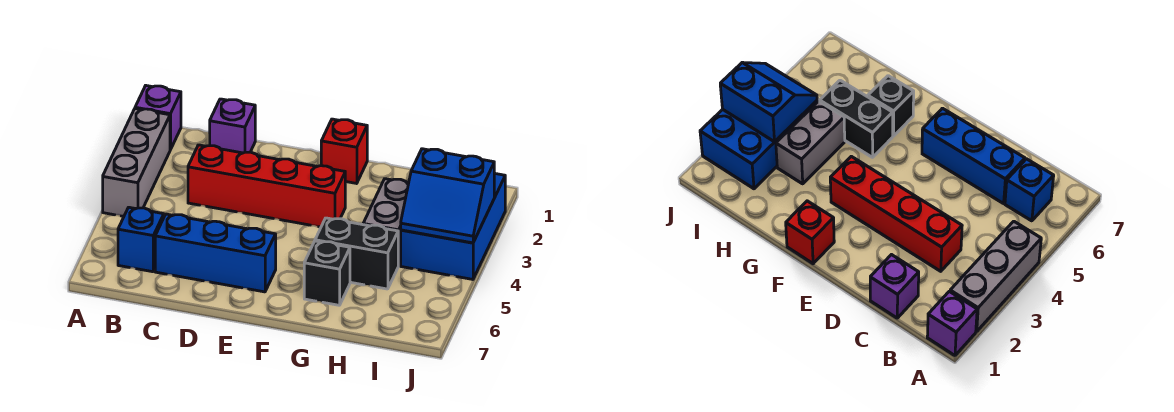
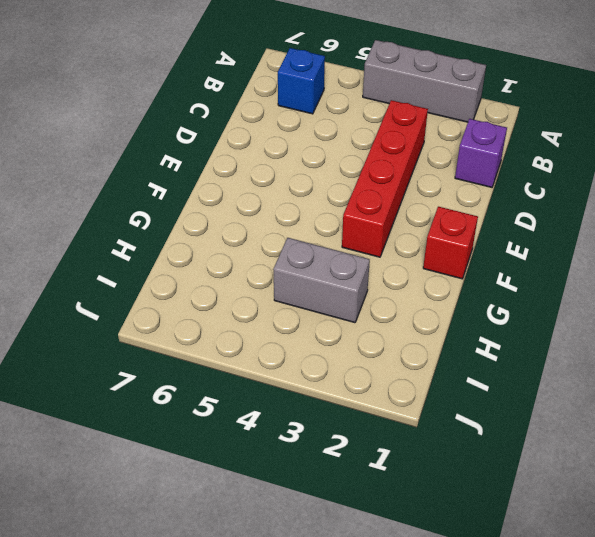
none -> purple brick A1 level 1
none -> blue brick C6:E6 level 1
none -> black brick G5:H5 level 1

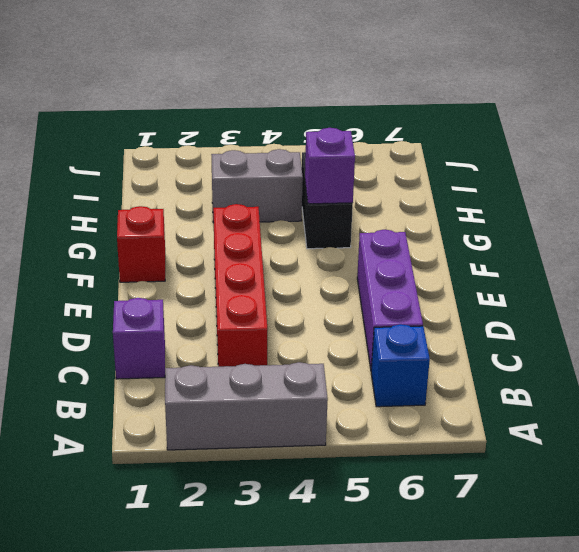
purple brick C6:E6 level 1 -> blue brick C6:E6 level 1
purple brick G5 level 2 -> purple brick A1 level 1
none -> black brick G6 level 1
none -> blue brick I2:J4 level 1
none -> blue slope I3:J4 level 2 top 3

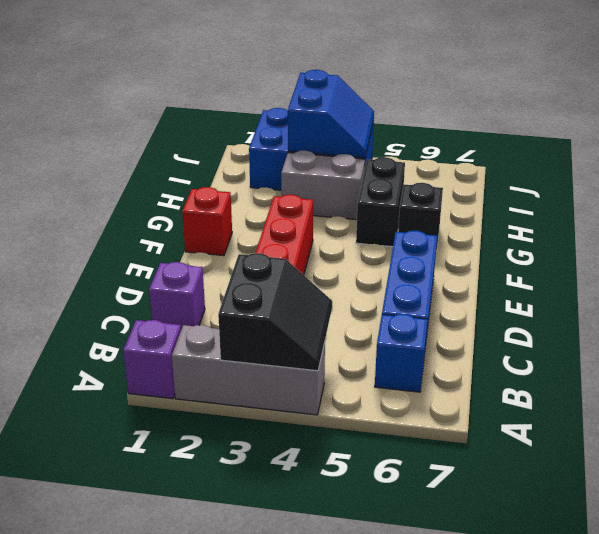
black slope A3:B4 level 2 top 3 -> none

